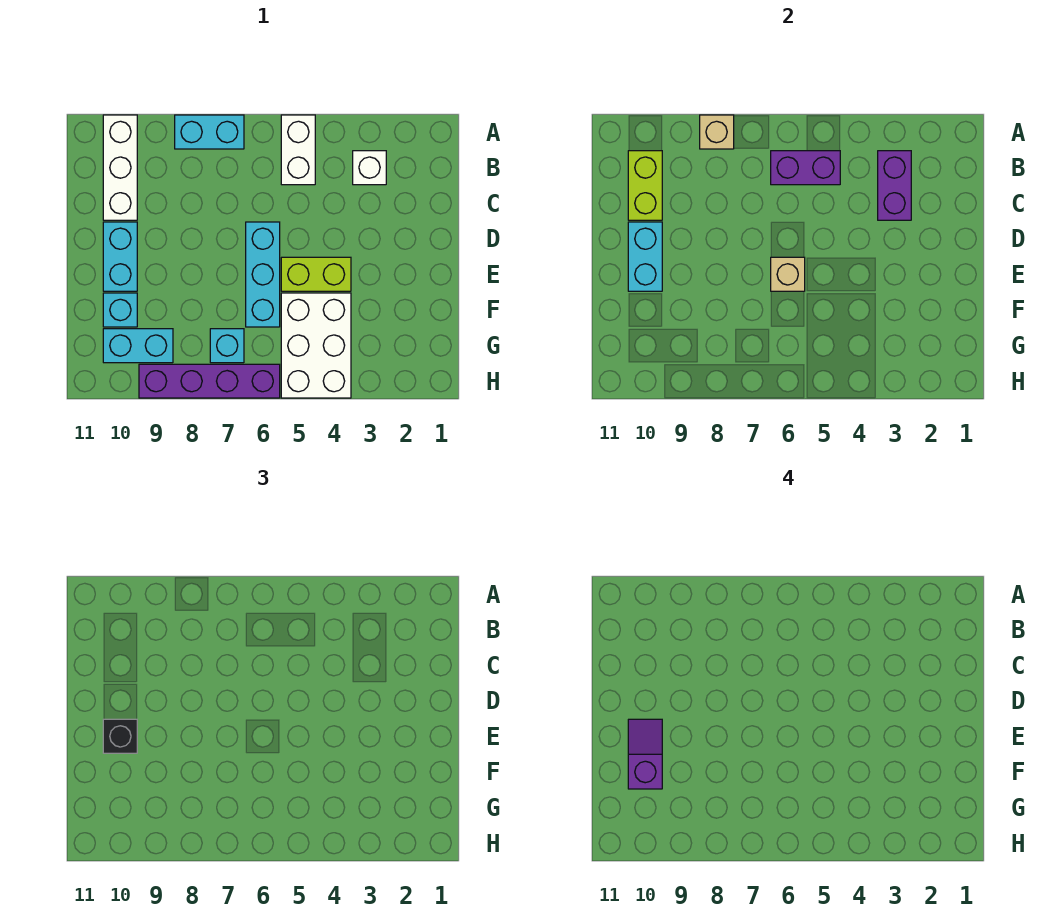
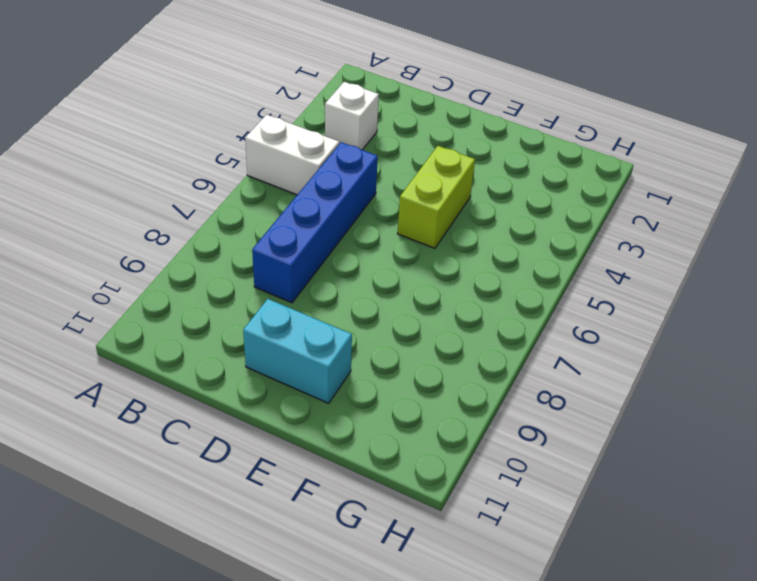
blue brick C5:C8 level 1 -> none
none -> cyan brick A7:A8 level 1
none -> white brick A10:C10 level 1
none -> cyan brick D6:F6 level 1

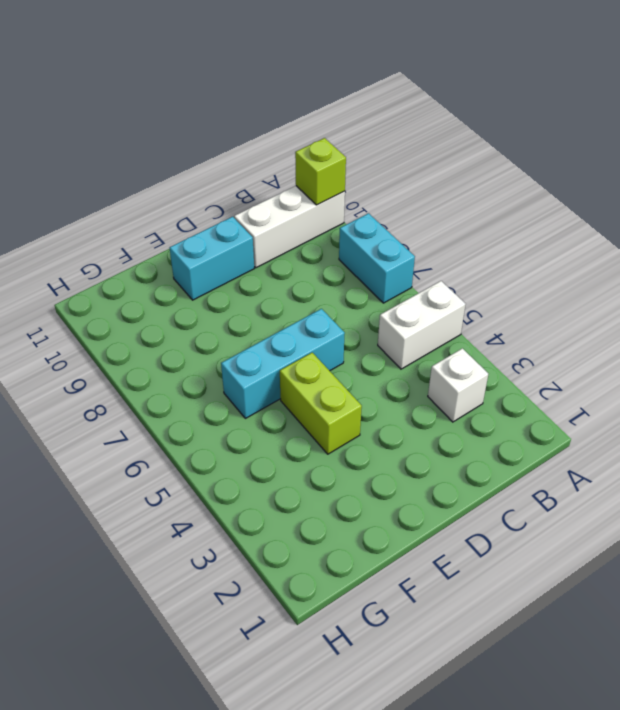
lime brick A10 level 2 -> none
none -> white brick F4:H5 level 1
none -> cyan brick F10 level 1
none -> cyan brick G7 level 1

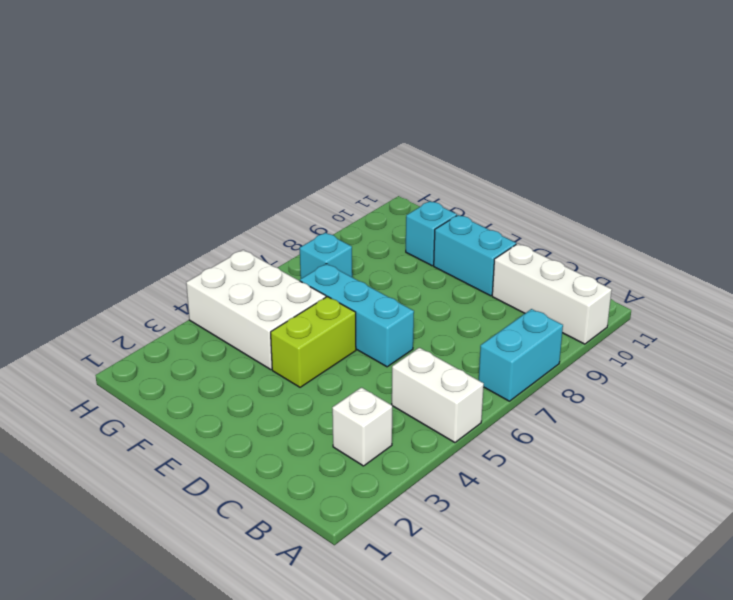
none -> cyan brick G9:G10 level 1
none -> purple brick H6:H9 level 1
none -> tan brick A8 level 2

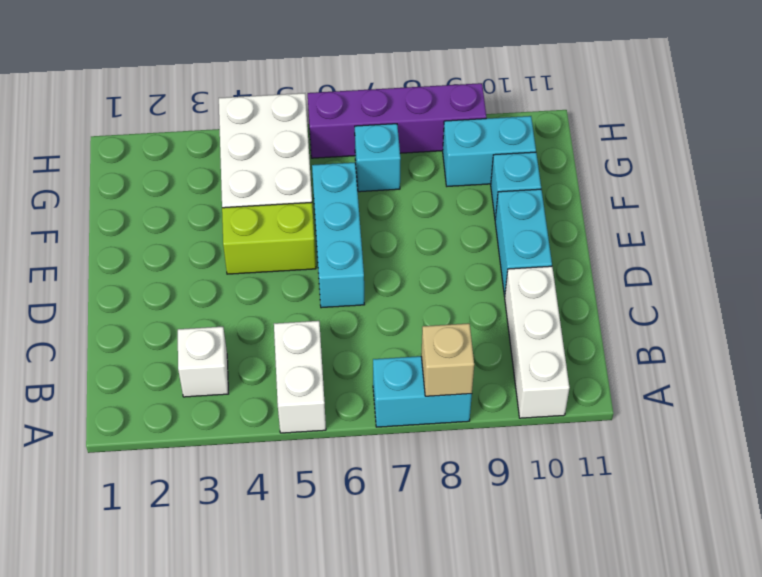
none -> purple brick B3:C3 level 2
none -> purple brick B5:B6 level 2
none -> lime brick B10:C10 level 2

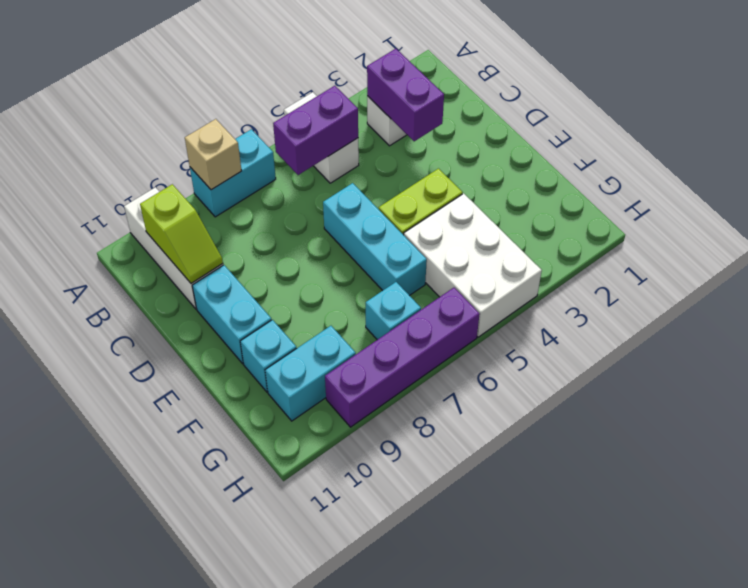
lime slope B10:C10 level 2 top B -> lime brick B10:C10 level 2
none -> cyan brick D10:E10 level 2
none -> tan brick E6 level 2
none -> black brick E10 level 3

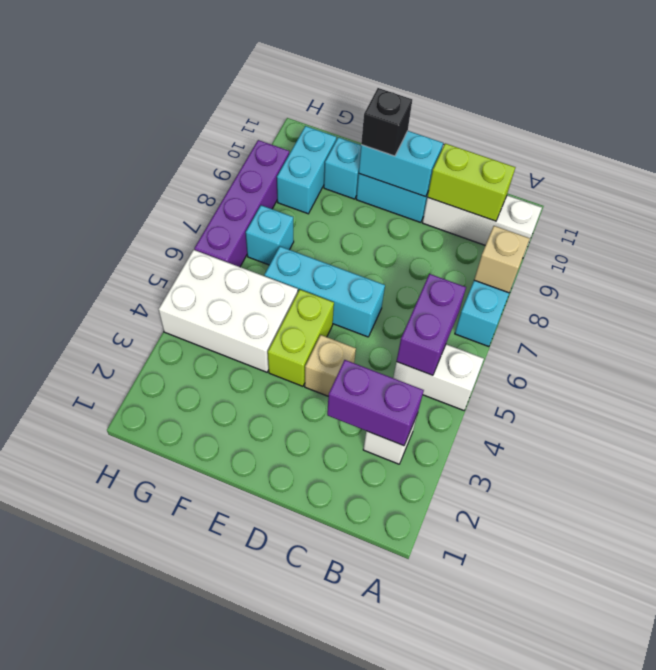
tan brick D4 level 1 -> tan brick E6 level 2
none -> purple slope E10:F10 level 4 top F

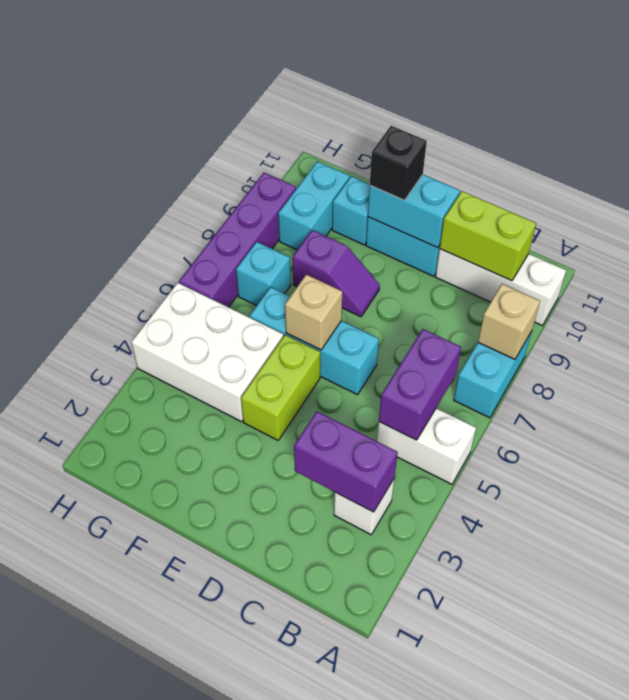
purple slope E8:F8 level 1 top F -> purple slope E10:F10 level 4 top F

